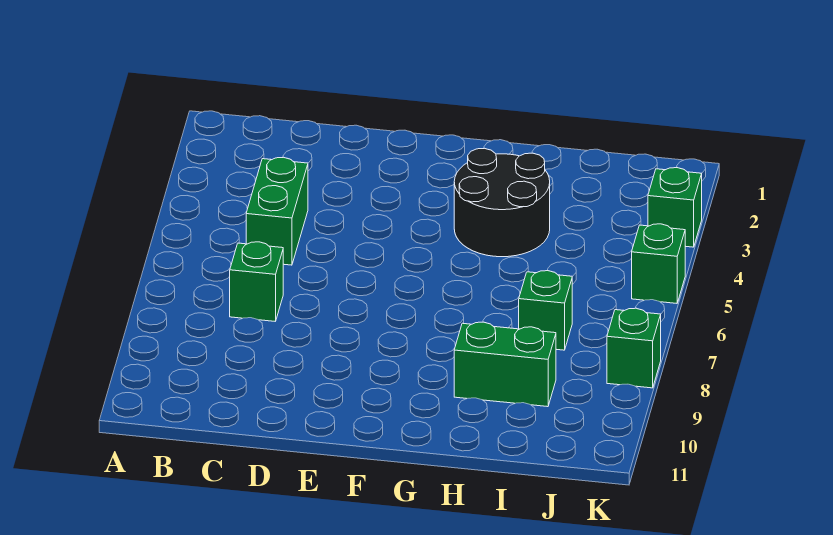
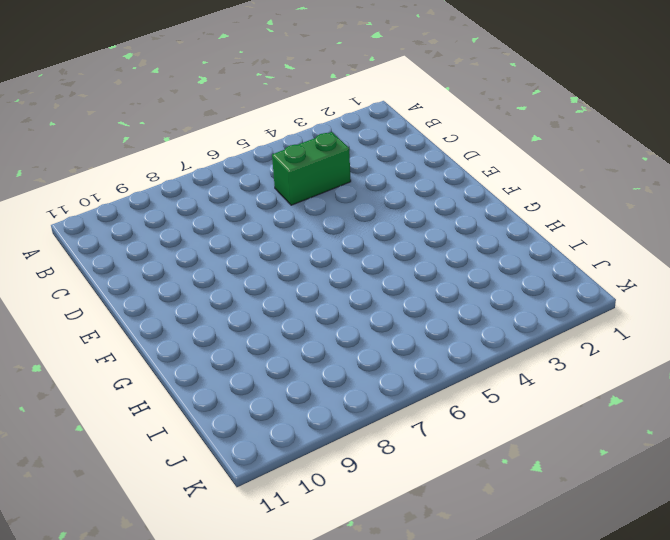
none -> green brick C7 level 1
none -> black round brick G3:H4 level 1

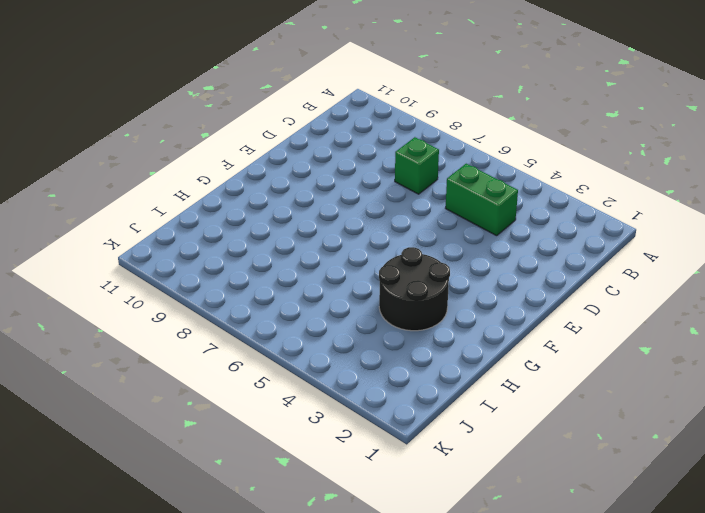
none -> green brick H9:I9 level 1
none -> green brick I7 level 1

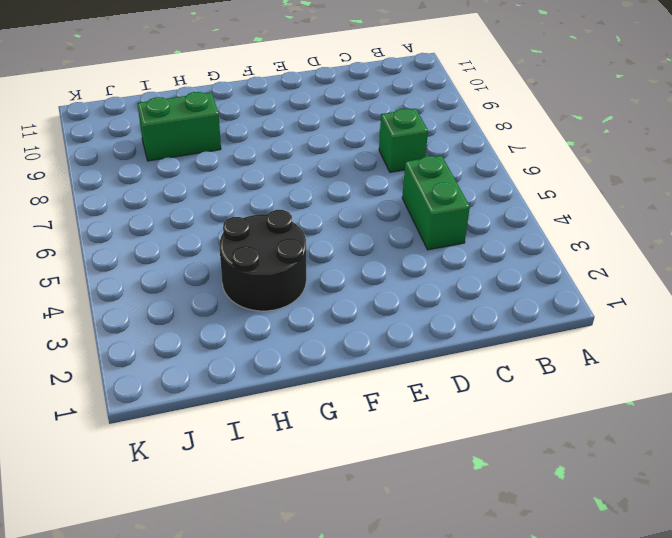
none -> green brick I7 level 1
none -> green brick K3 level 1

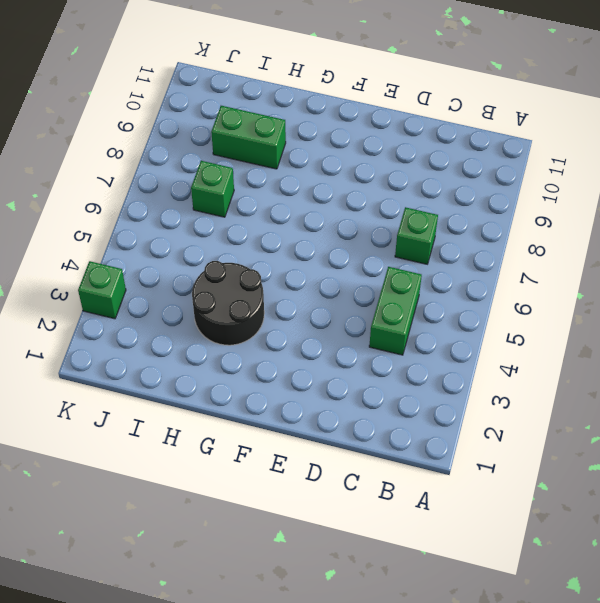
none -> green brick K5 level 1
none -> green brick K8 level 1

